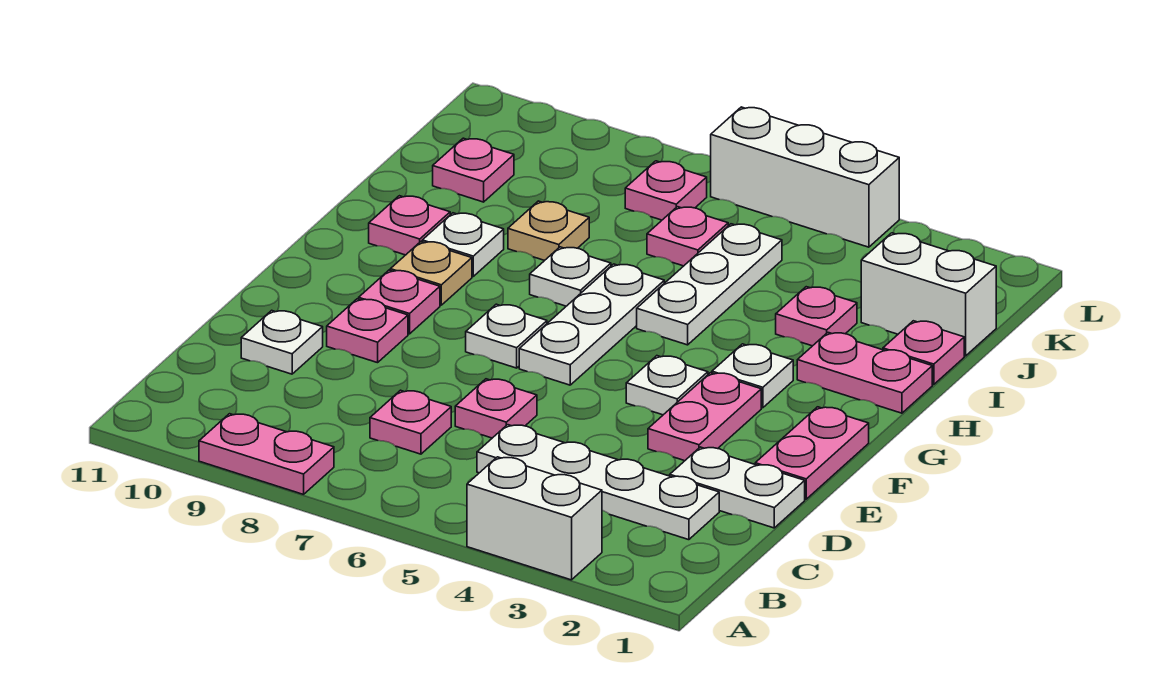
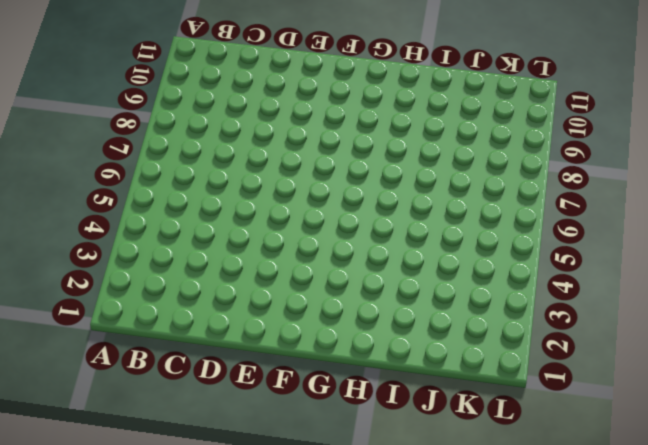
none -> white brick A3:A4 level 1
none -> pink plate A8:A9 level 1
none -> white plate C2:C5 level 1

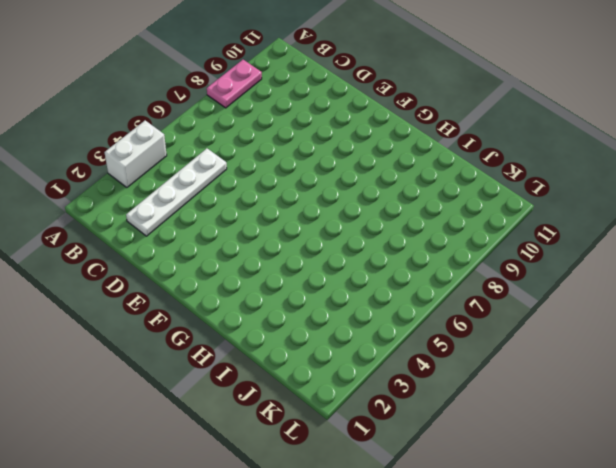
none -> pink plate C7 level 1
none -> white plate D1:D2 level 1
none -> pink plate D6 level 1

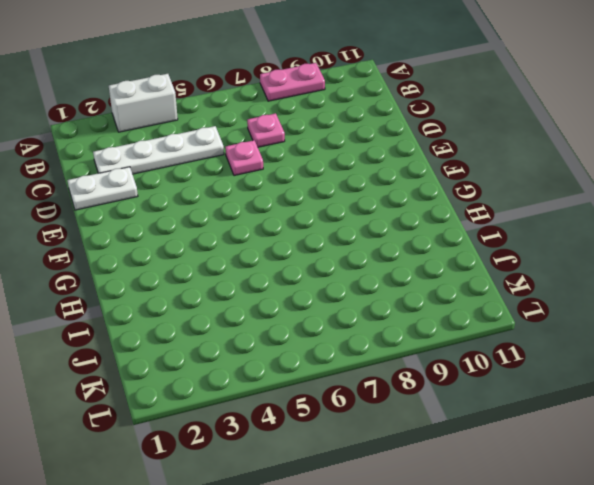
none -> white plate D10 level 1
none -> pink plate E1:F1 level 1
none -> pink plate E3:F3 level 1

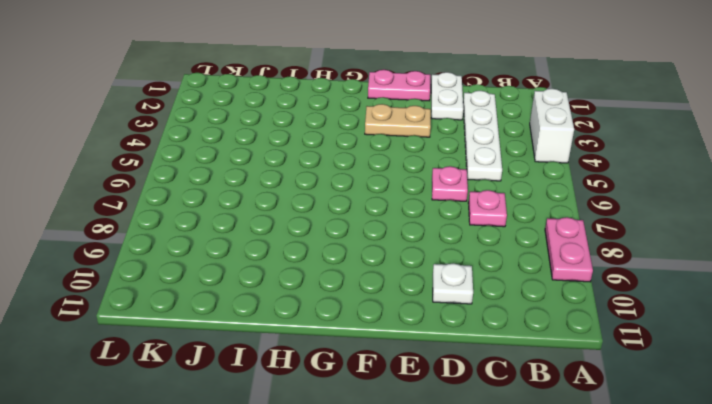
tan plate E3:F3 level 1 -> pink plate E3:F3 level 1
none -> pink plate E9 level 1
none -> white plate F4 level 1
none -> white plate F6:H6 level 1

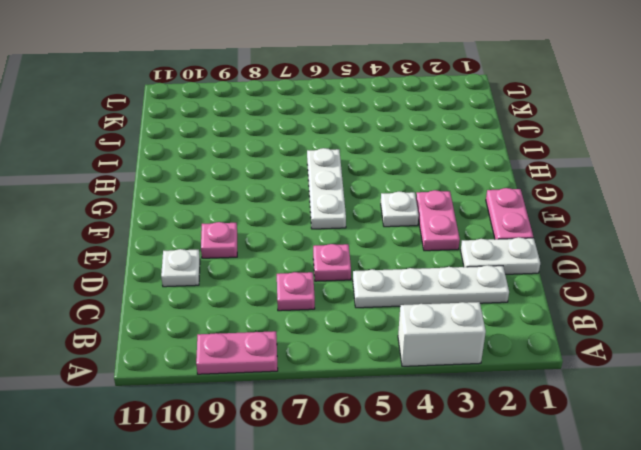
none -> white plate F7 level 1
none -> pink plate F9 level 1
none -> white plate G3 level 1

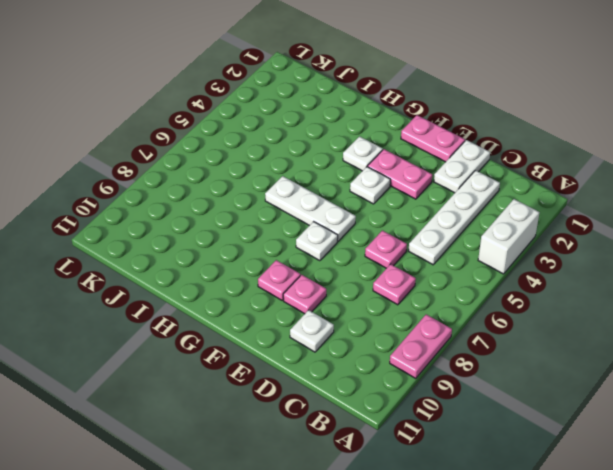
none -> tan plate G9 level 1
none -> pink plate H1:H2 level 1
none -> white plate H5:J5 level 1

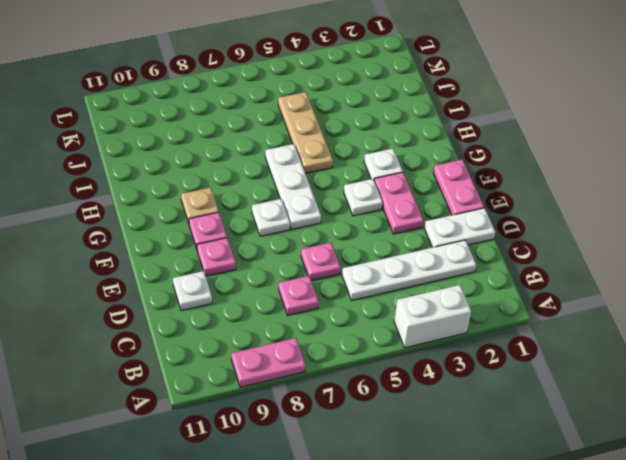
tan plate H5:J5 level 1 -> white plate H5:J5 level 1
none -> pink plate H1:H2 level 1
none -> white plate H7 level 1
none -> white plate H9 level 1

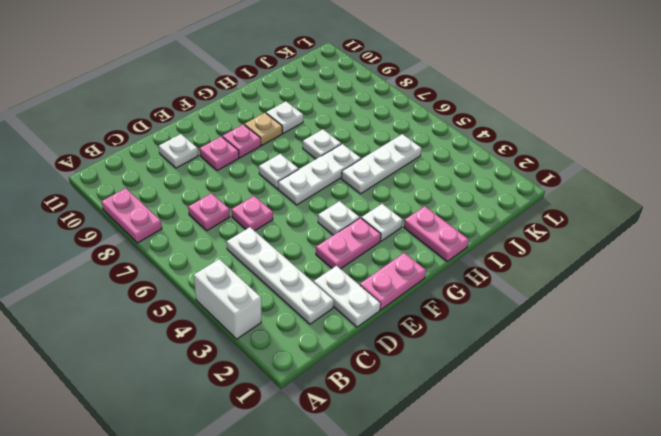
none -> pink plate H10 level 1
none -> pink plate I1 level 1
none -> pink plate I3 level 1

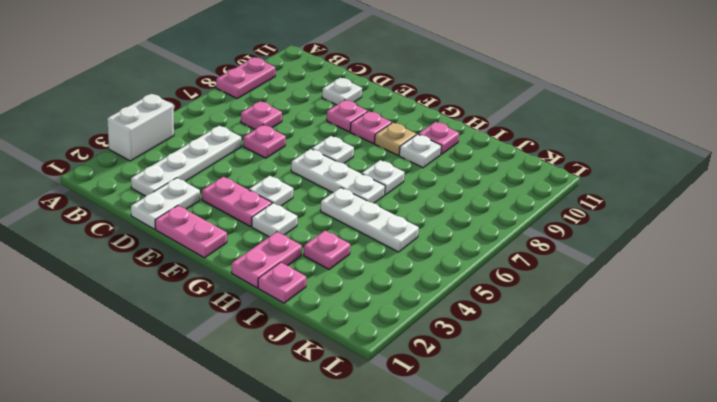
none -> tan plate I8 level 1
none -> white brick J1:J2 level 1
none -> pink plate J6 level 1

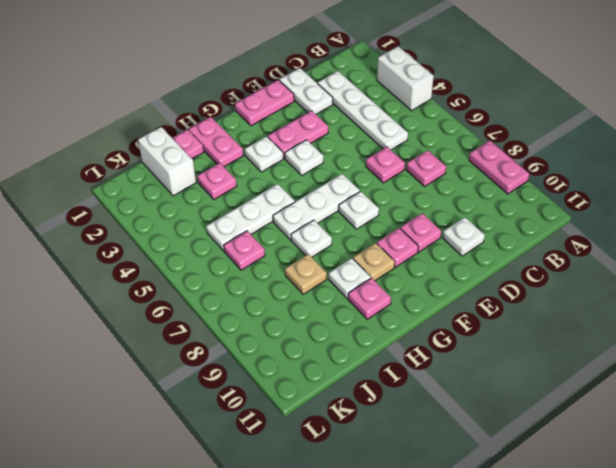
none -> pink plate J10 level 1
none -> pink plate K7 level 1
none -> white brick L4:L6 level 1

